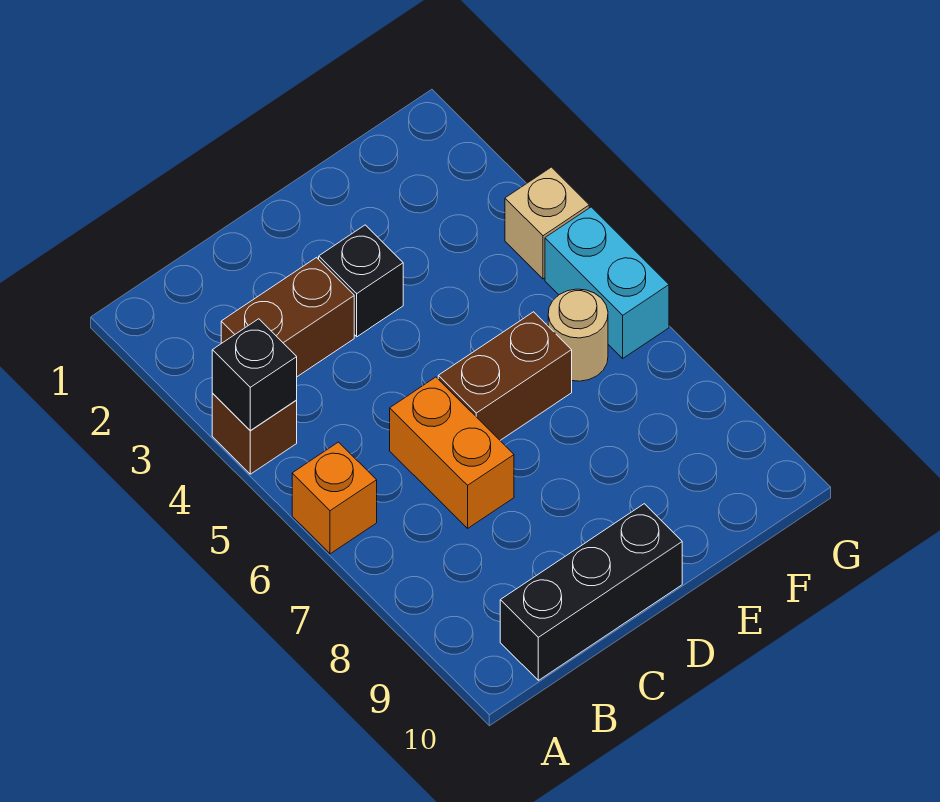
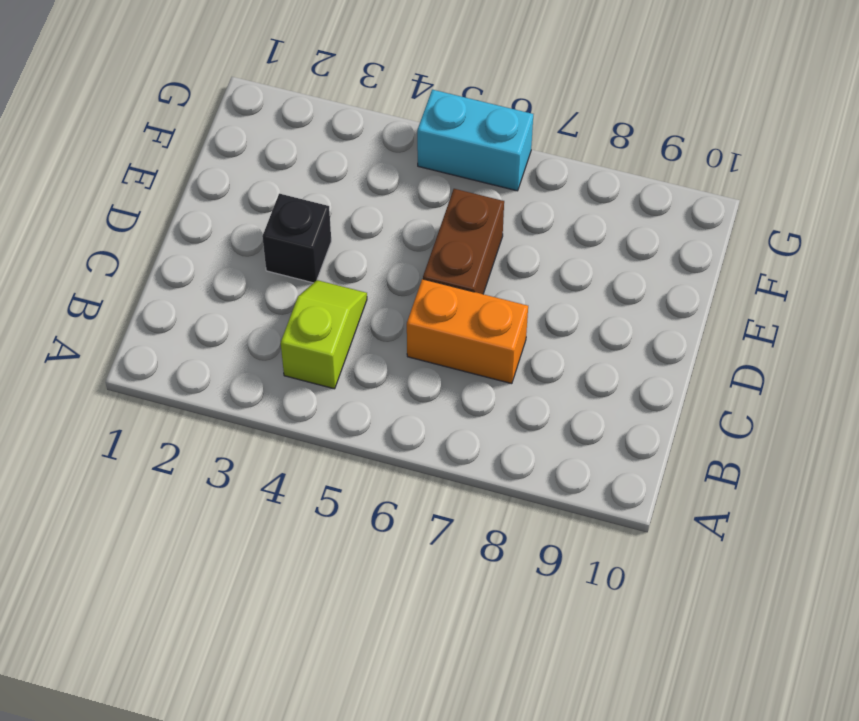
lime slope B4:C4 level 1 top B -> none
none -> brown brick A4 level 1
none -> orange brick A6 level 1

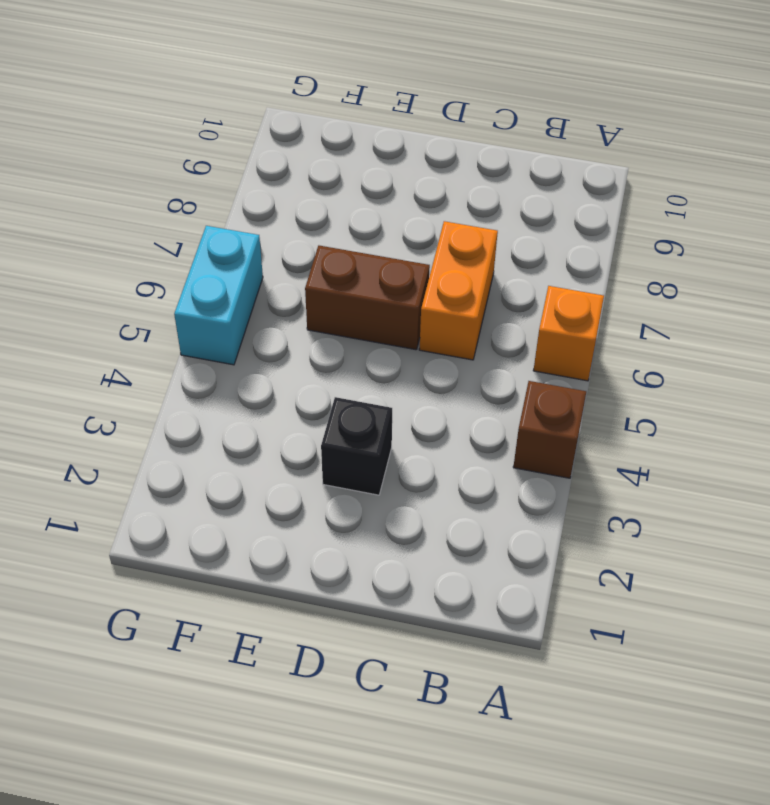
none -> brown brick B3:C3 level 1
none -> black brick B10:D10 level 1

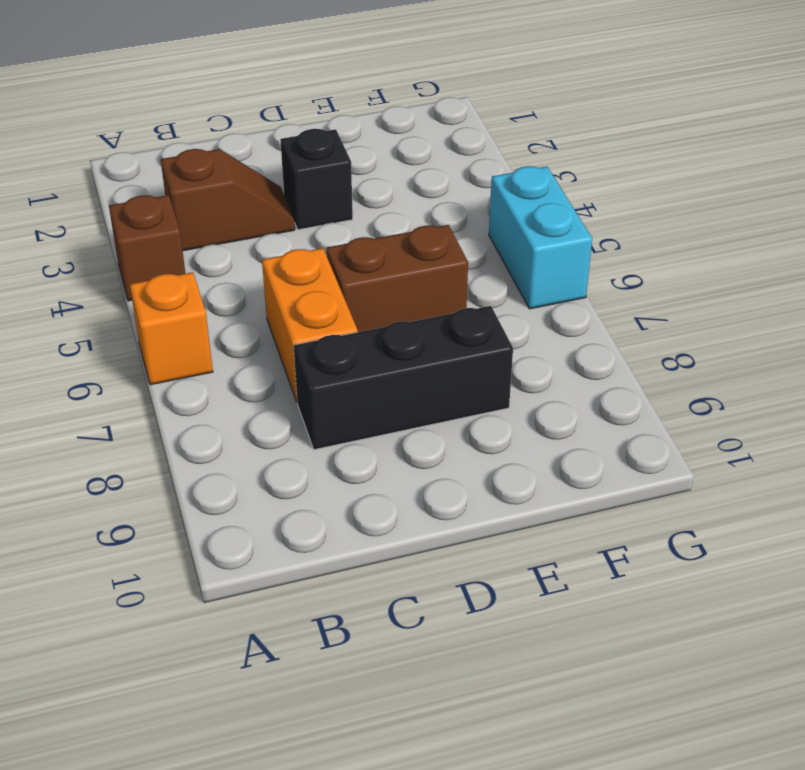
brown slope B3:C3 level 1 top B -> brown brick B3:C3 level 1
black brick C8:E8 level 1 -> black brick B10:D10 level 1
none -> tan round brick F6 level 1
none -> tan brick G4 level 1

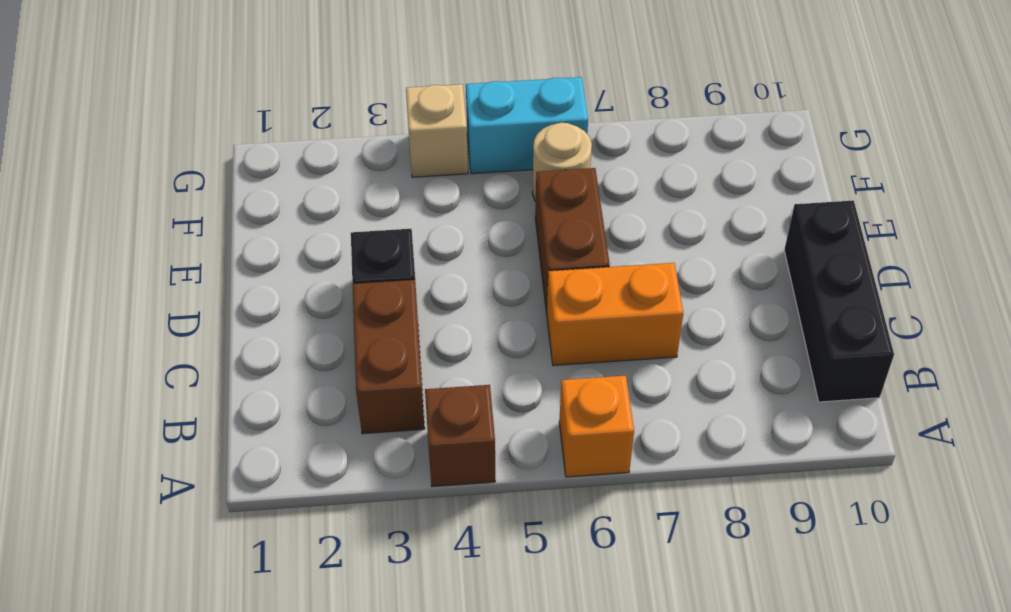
none -> black brick A4 level 2

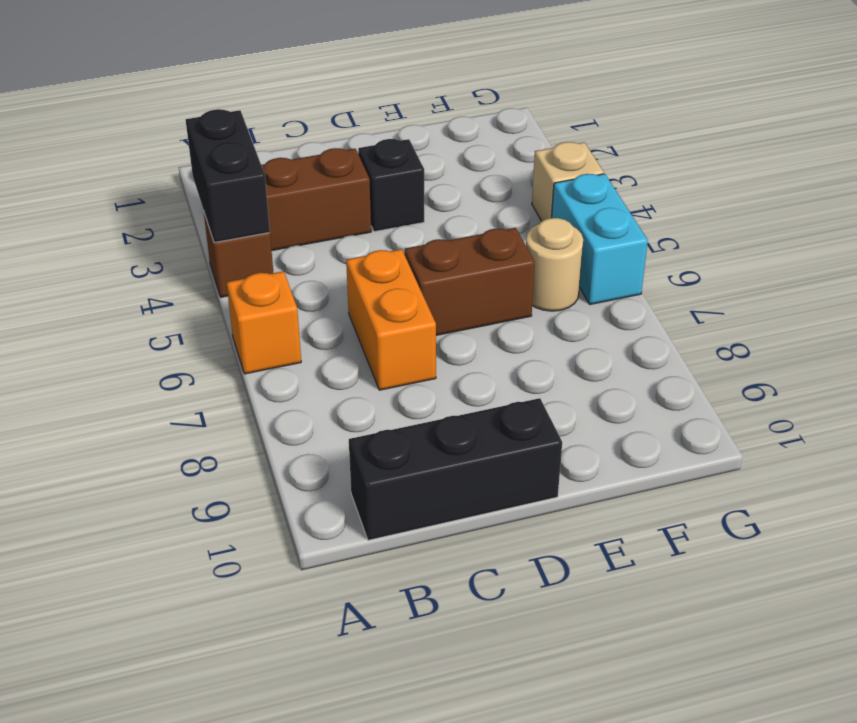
black brick A3:A4 level 2 -> black brick A4 level 2

